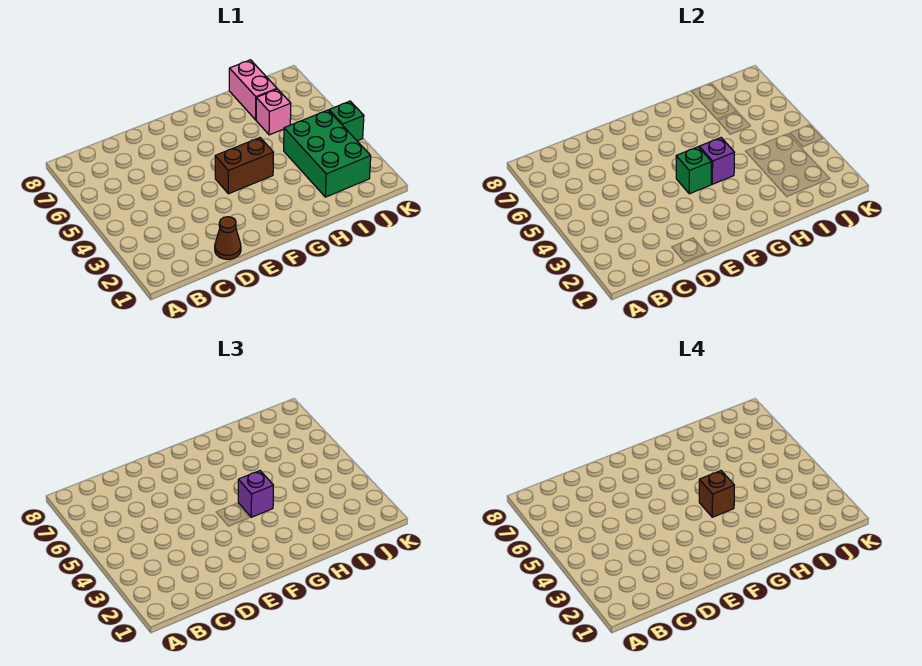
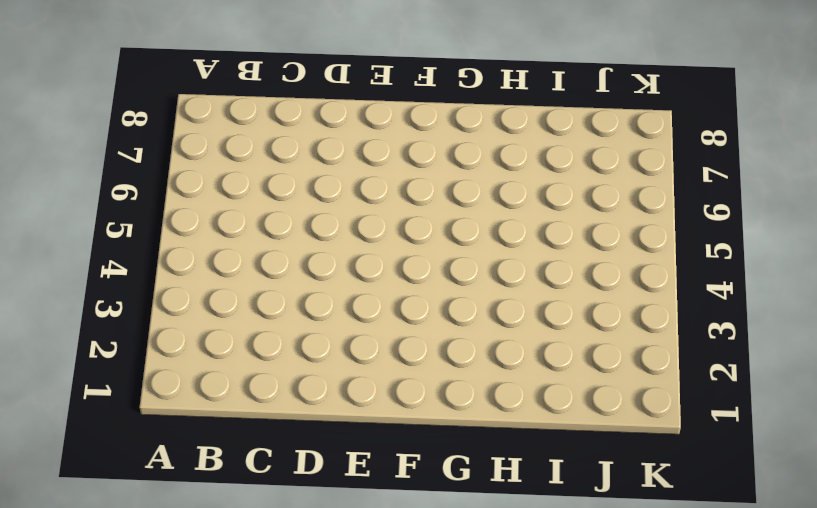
none -> brown cone D1 level 1
none -> brown brick F4:G4 level 1

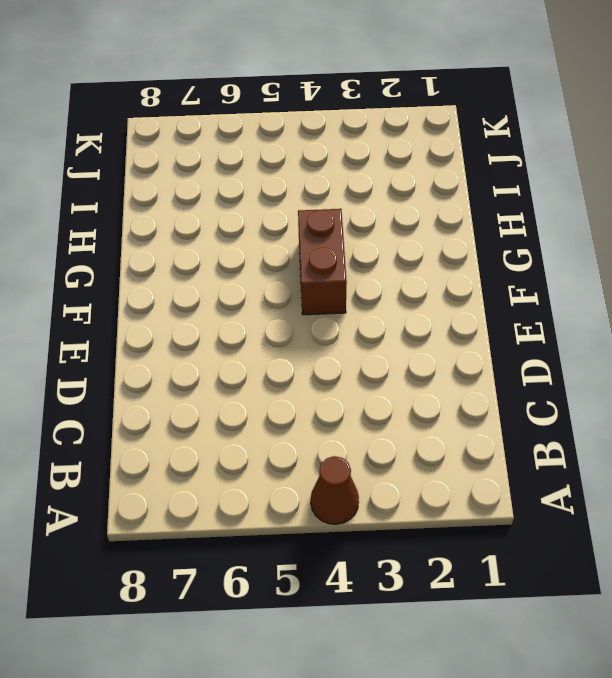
brown cone A4 level 1 -> brown cone D1 level 1
none -> green brick I2:J4 level 1
none -> pink brick I6 level 1

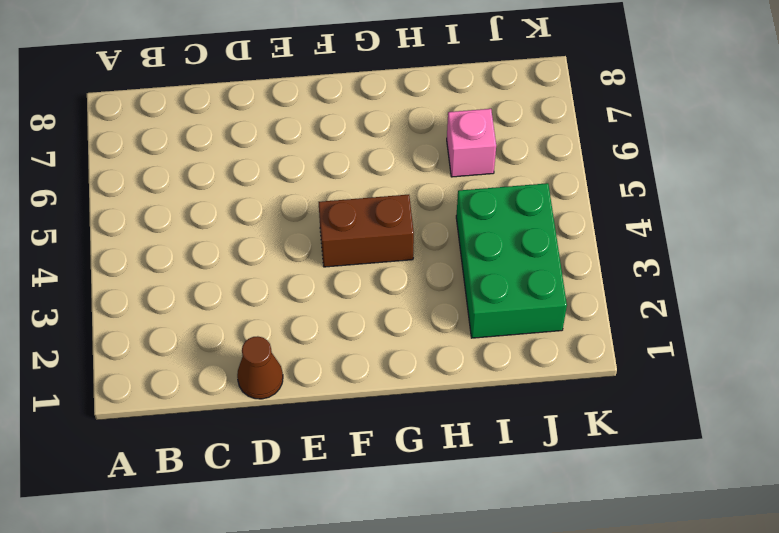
none -> pink brick I7:I8 level 1
none -> green brick K4 level 1

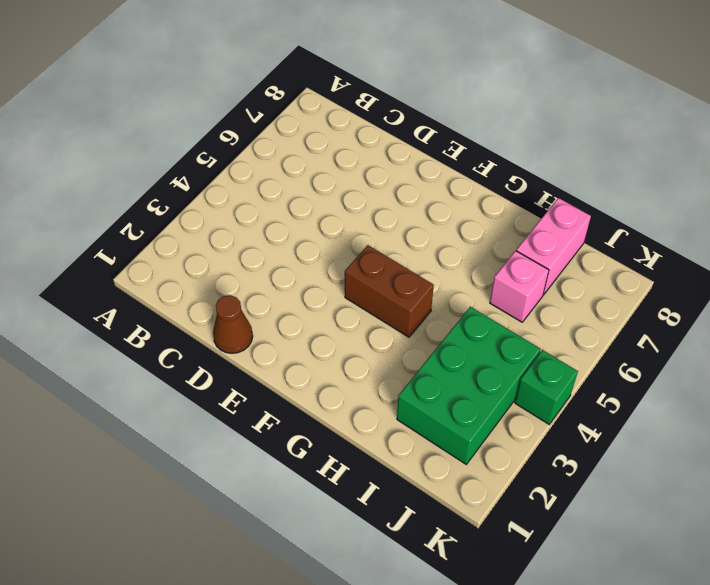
none -> green brick F4 level 2
none -> purple brick G4 level 2

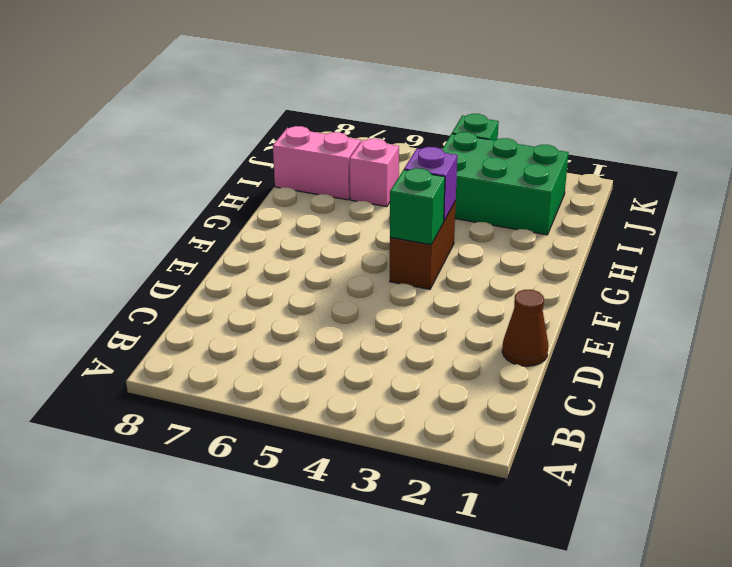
none -> purple brick G4 level 3
none -> brown brick G4 level 4

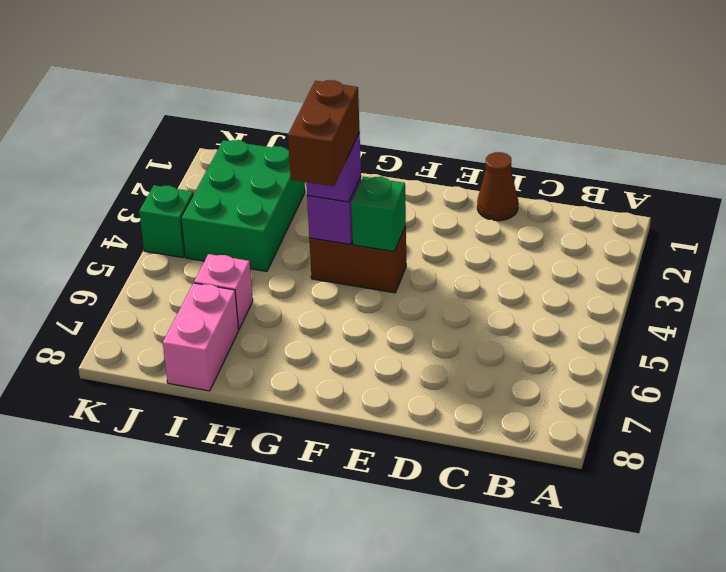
brown brick G4:G5 level 4 -> brown brick G4 level 4

